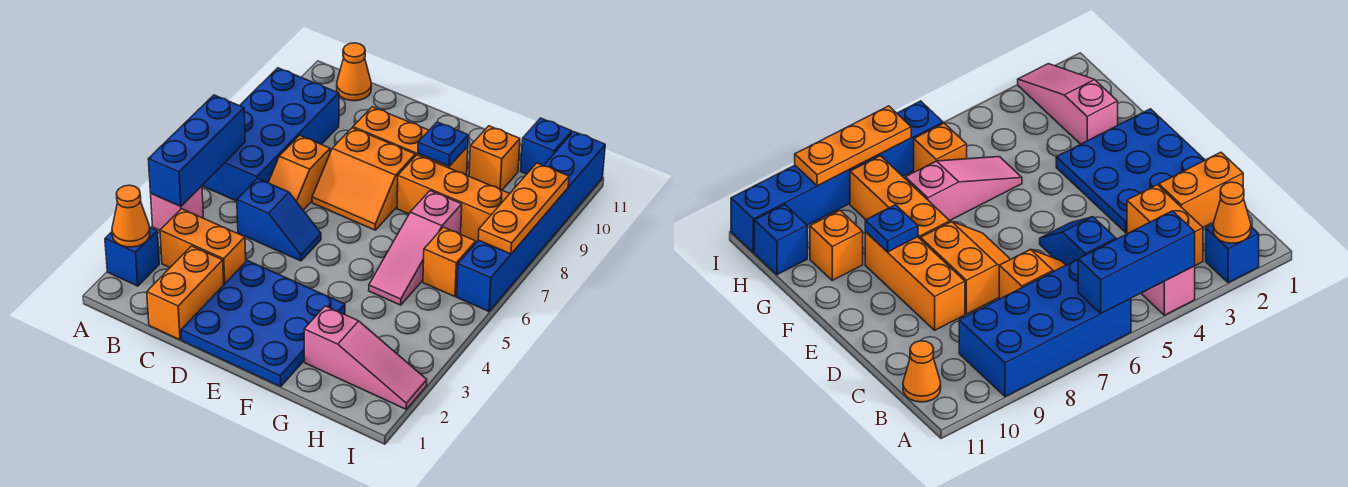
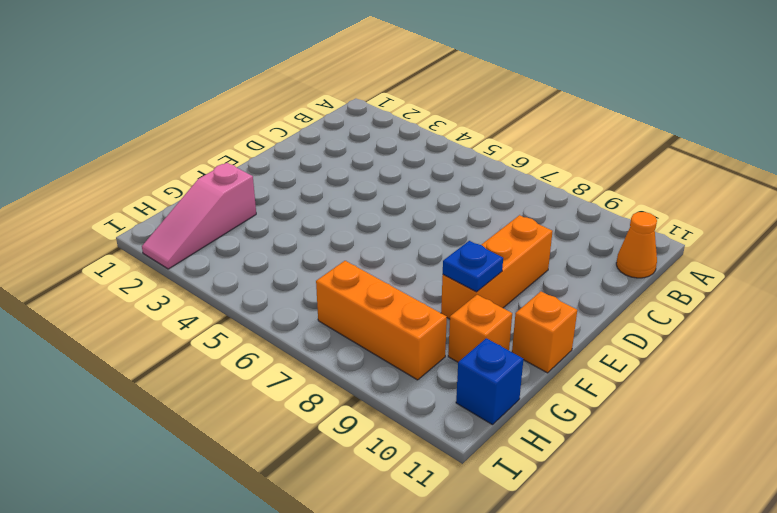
orange brick F11 level 1 -> orange brick H6 level 1
orange brick H7:H9 level 1 -> orange brick F8:H8 level 1
none -> blue brick A2 level 1
none -> pink brick A4 level 1
none -> blue brick A6:B9 level 1

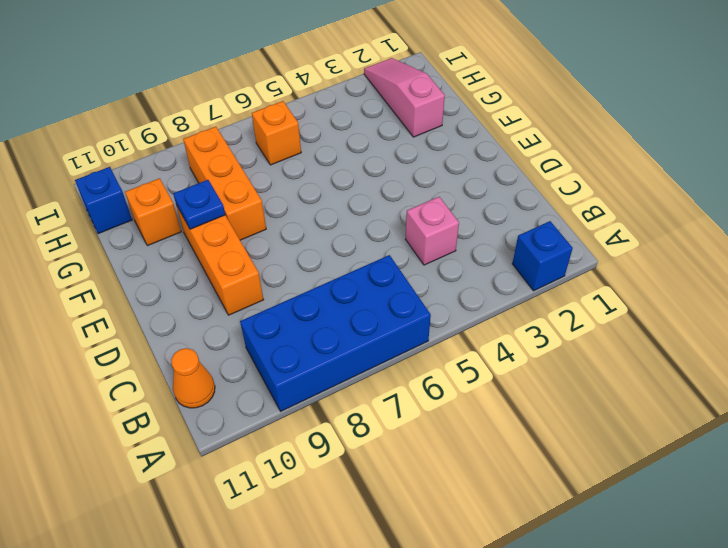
pink brick C4 level 1 -> pink brick A4 level 1
none -> orange brick B3:C3 level 1
none -> orange brick C1:C2 level 1
none -> blue slope C5:D5 level 1 top C

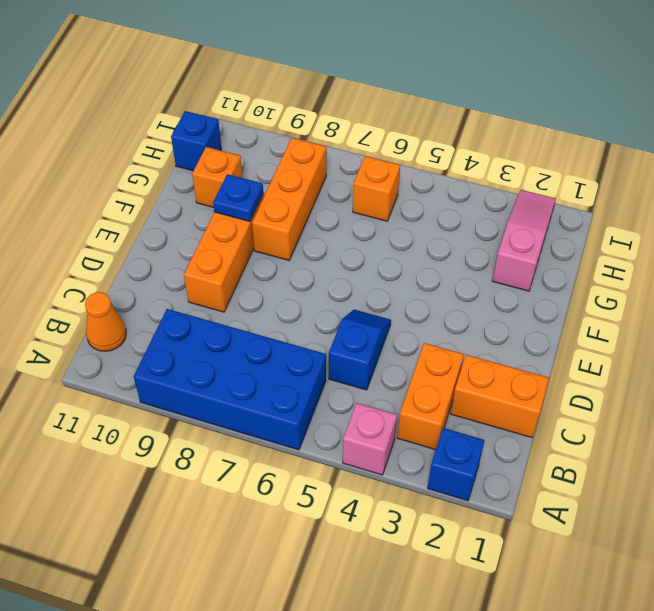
none -> orange slope C6:C7 level 1 top 7
none -> blue plate D1:F3 level 1
none -> orange slope D7:E8 level 1 top 8

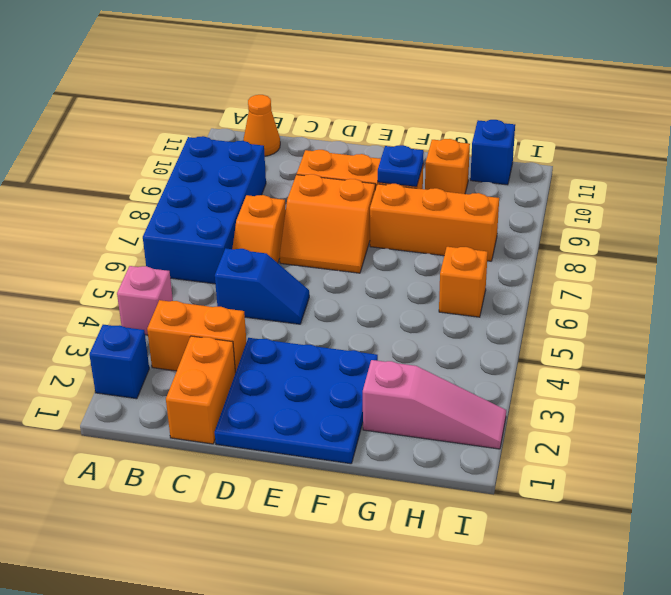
none -> pink slope G5:G7 level 1 top 7
none -> blue brick I6:I11 level 1
none -> orange cone A2 level 2

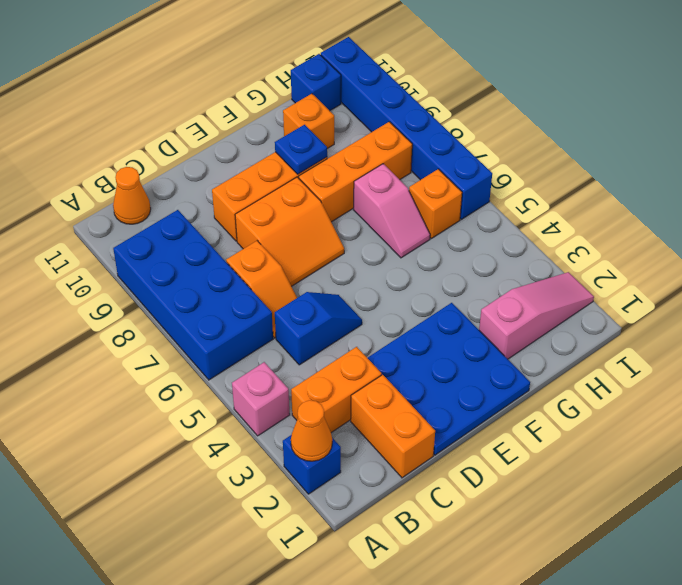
pink slope G6:G7 level 1 top 7 -> pink slope G5:G7 level 1 top 7
none -> blue brick A4:A6 level 2
none -> orange plate I7:I9 level 2

